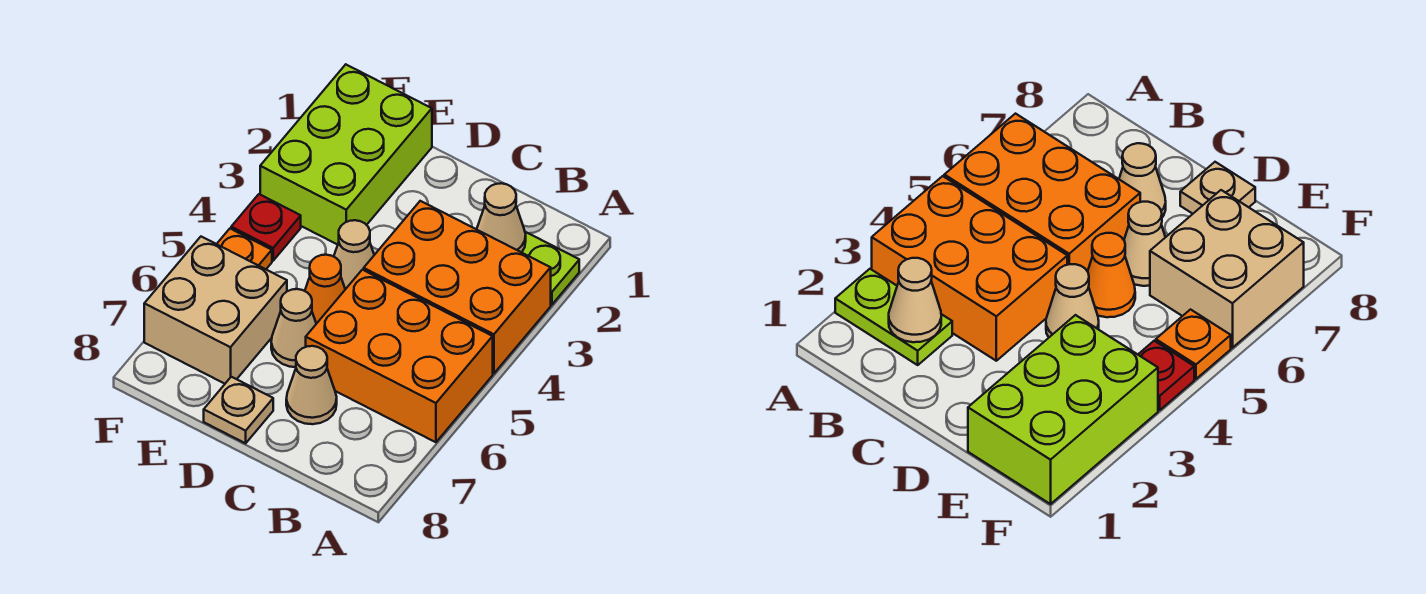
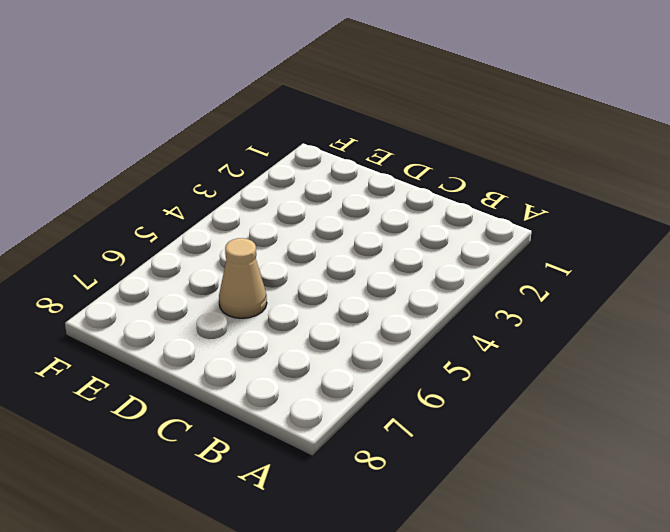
none -> lime plate A2:B2 level 1
none -> orange brick A3:C4 level 1
none -> orange brick A5:C6 level 1

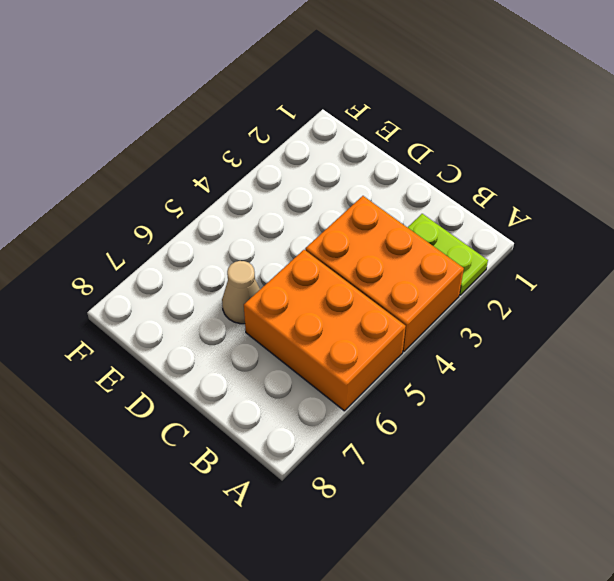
none -> tan cone C7 level 1
none -> tan cone D4 level 1
none -> orange cone D5 level 1

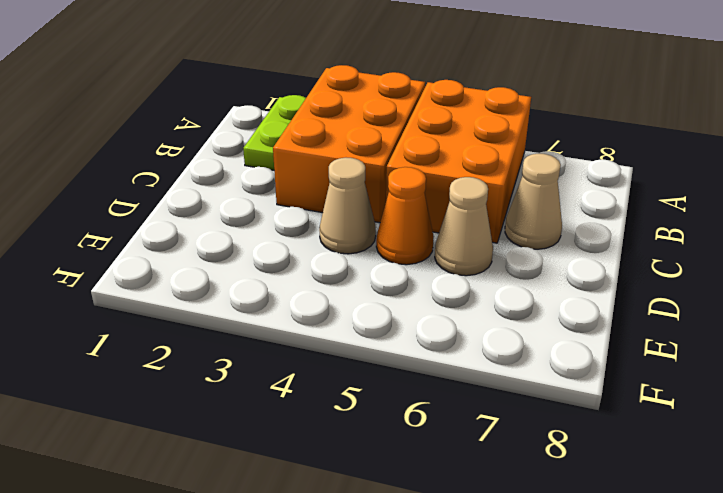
none -> tan plate D8 level 1
none -> lime brick E1:F3 level 1
none -> tan brick E6:F7 level 1

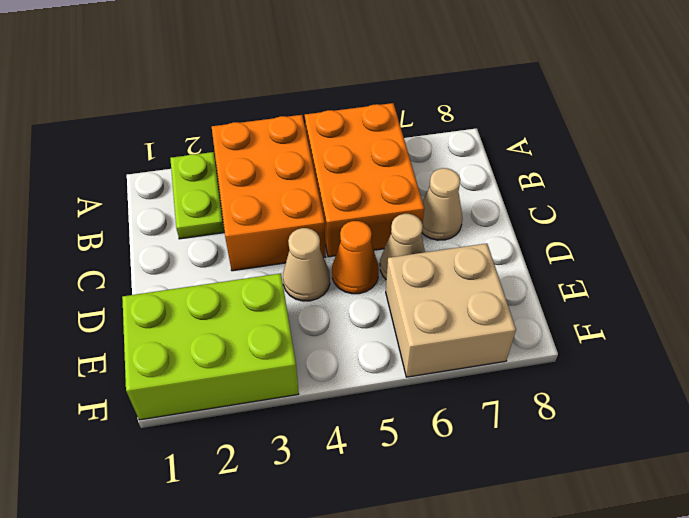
none -> tan plate D8 level 1
none -> red plate F4 level 1
none -> orange plate F5 level 1

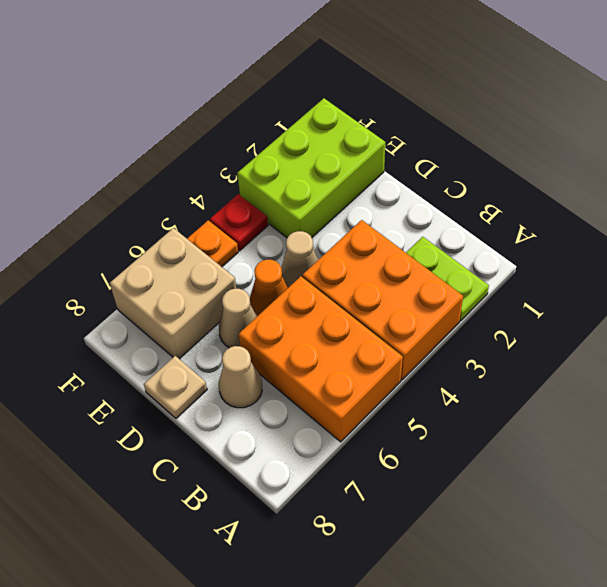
none -> tan cone B2 level 2

